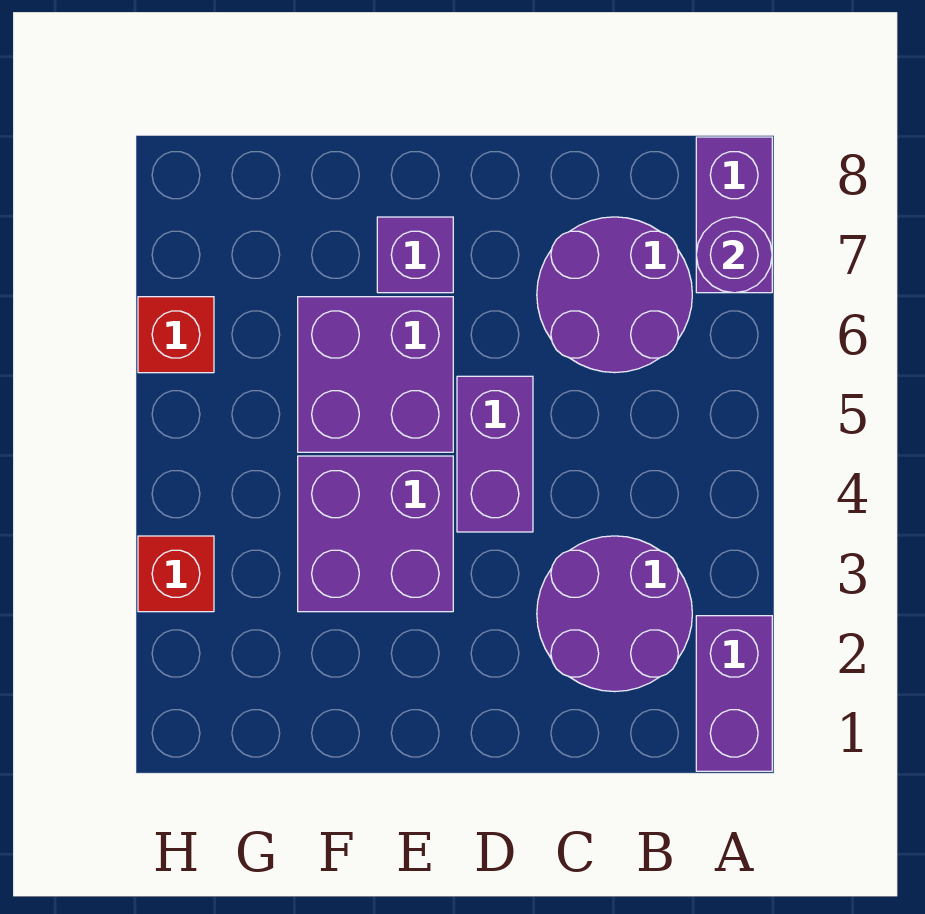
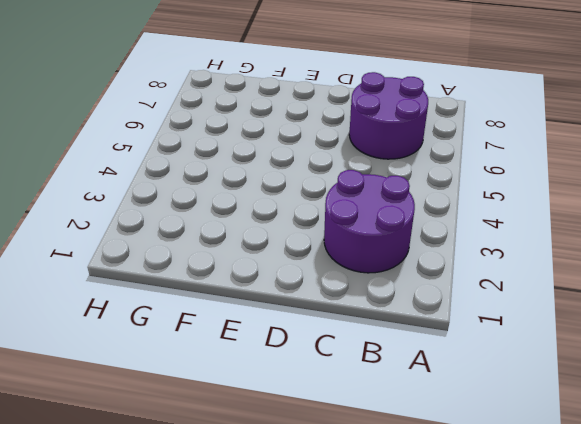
none -> purple brick A1:A2 level 1
none -> purple brick A7:A8 level 1

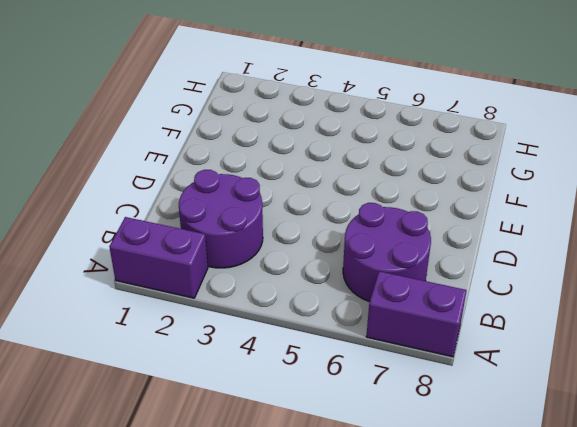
none -> purple brick D4:D5 level 1
none -> purple brick E3:F4 level 1

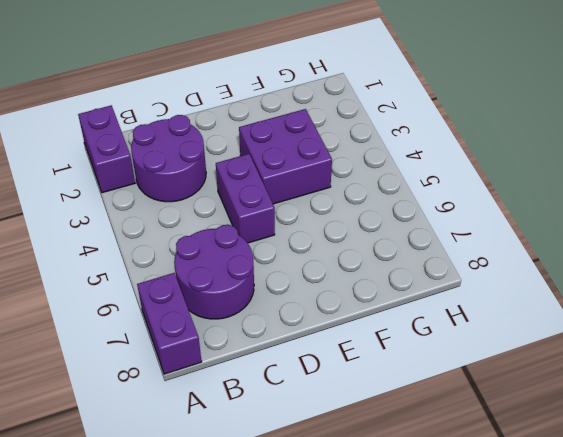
none -> purple brick E5:F6 level 1
none -> purple brick E7 level 1

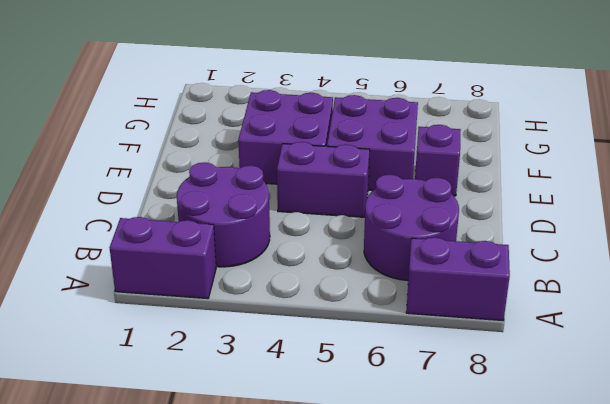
none -> red brick H3 level 1
none -> red brick H6 level 1

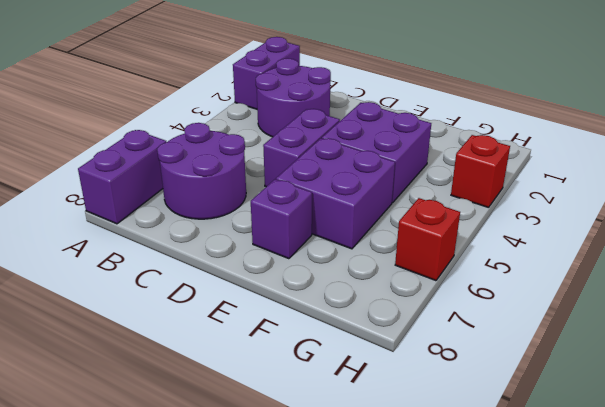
none -> purple round brick A7 level 2

